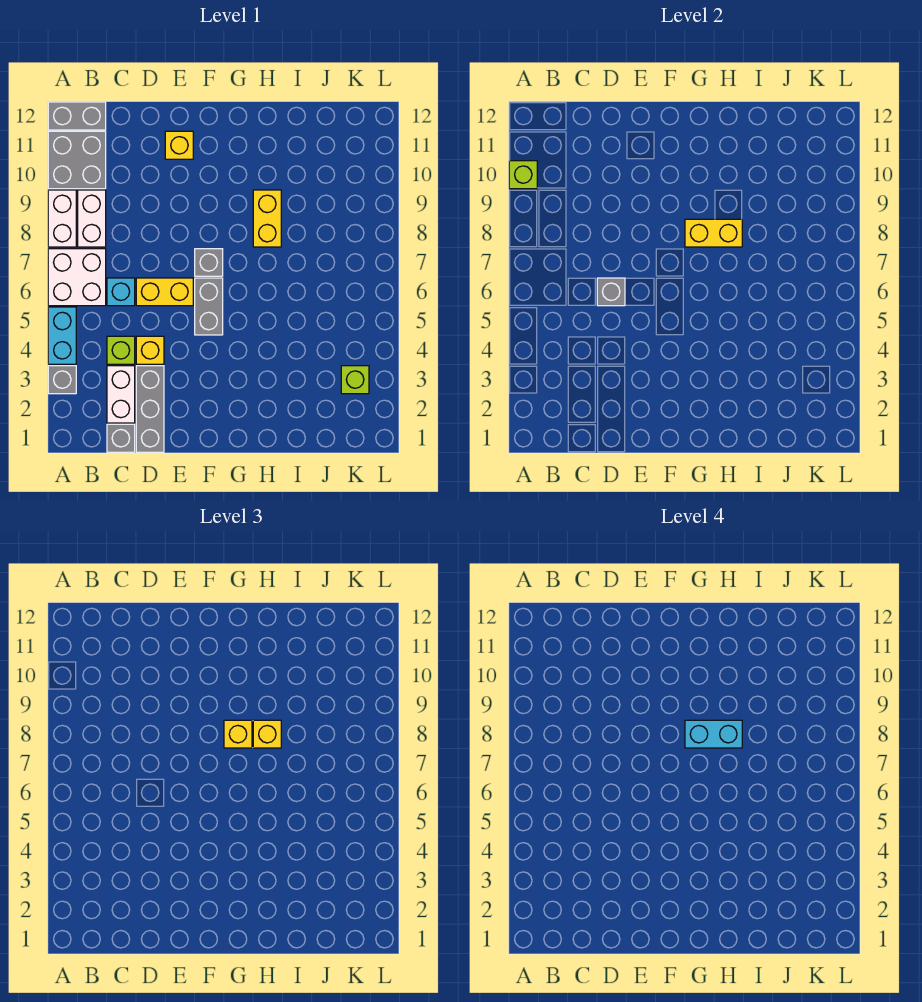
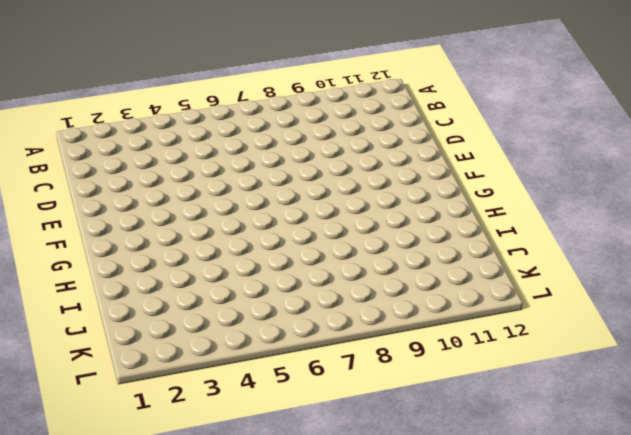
none -> grey brick A3 level 1
none -> cyan brick A4:A5 level 1
none -> white brick A6:B7 level 1

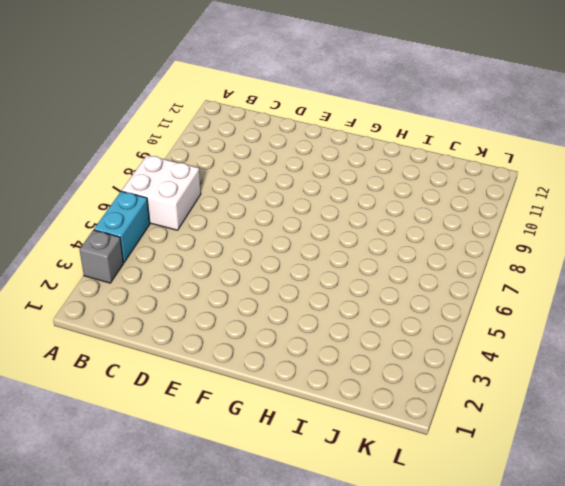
none -> white brick A8:A9 level 1
none -> grey brick A10:B11 level 1
none -> grey brick A12:B12 level 1

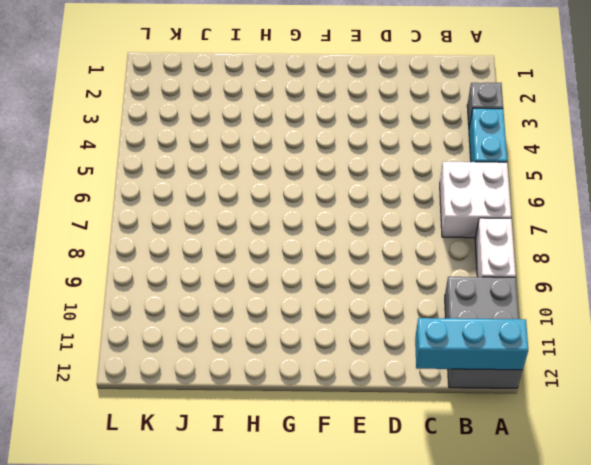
cyan brick A12:C12 level 2 -> none
none -> white brick B8:B9 level 1
none -> grey brick C1 level 1
none -> white brick C2:C3 level 1

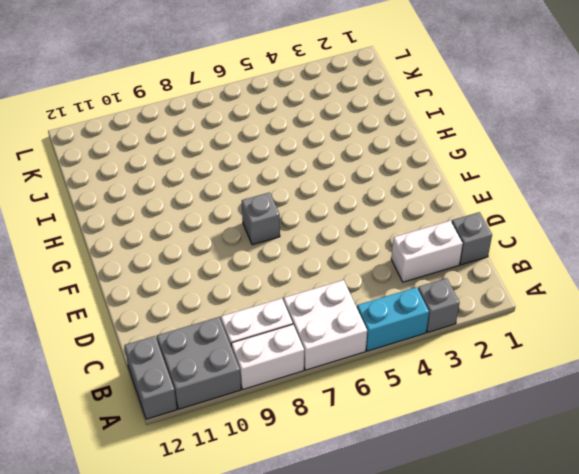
none -> lime brick C4 level 1
none -> cyan brick C6 level 1
none -> grey brick D1:D3 level 1

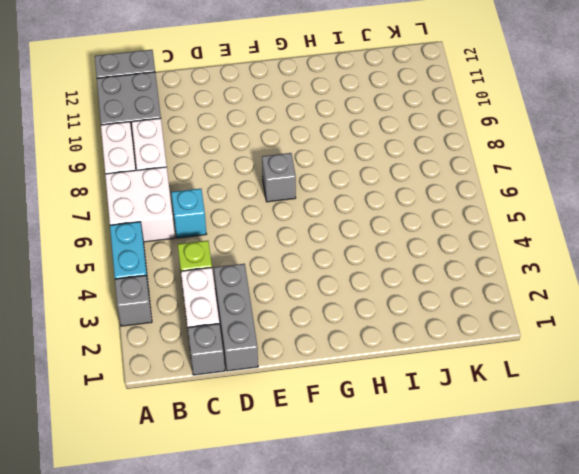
none -> yellow brick D4 level 1
none -> yellow brick D6:E6 level 1
none -> yellow brick E11 level 1

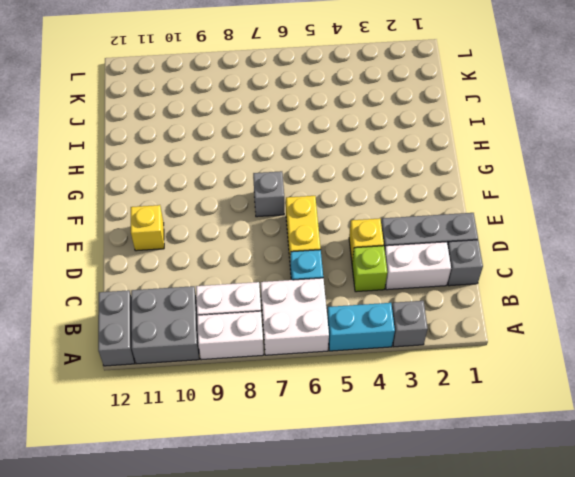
none -> grey brick F5:F6 level 1
none -> yellow brick H8:H9 level 1
none -> lime brick K3 level 1

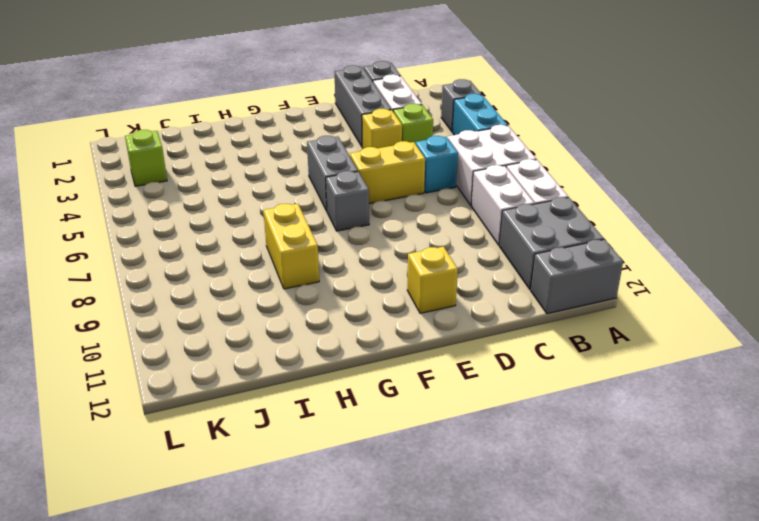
none -> lime brick A10 level 2
none -> grey brick D6 level 2
none -> yellow brick G8:H8 level 2

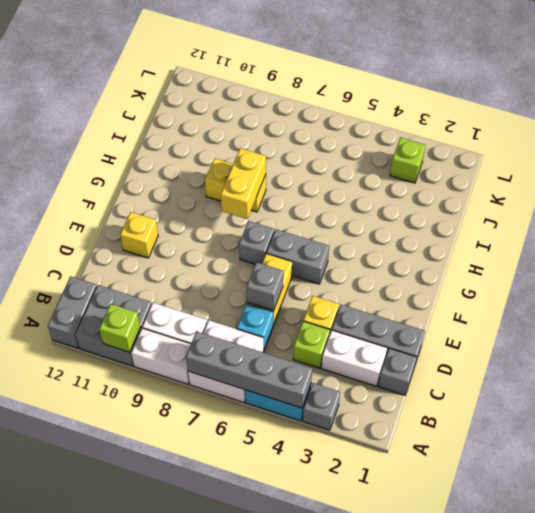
grey brick A4:A7 level 2 -> none
none -> yellow brick G8 level 3
none -> yellow brick H8 level 3
none -> cyan brick G8:H8 level 4

